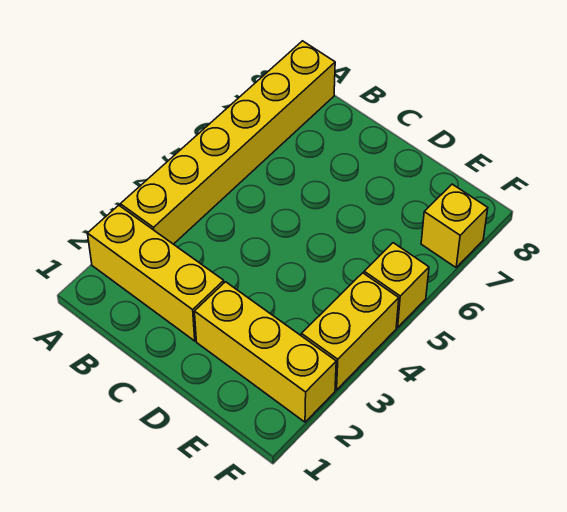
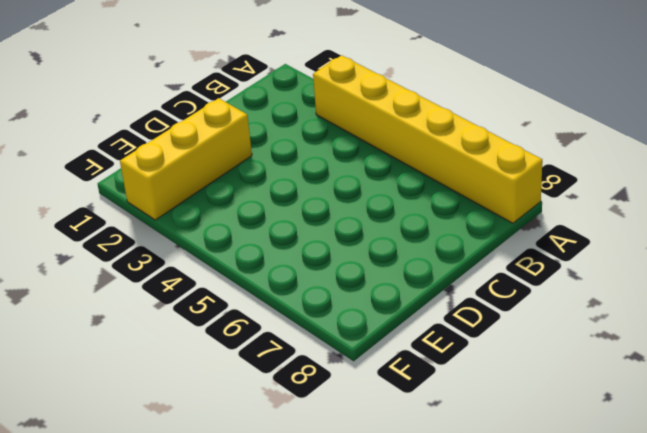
none -> yellow brick A2:C2 level 1
none -> yellow brick F3:F4 level 1

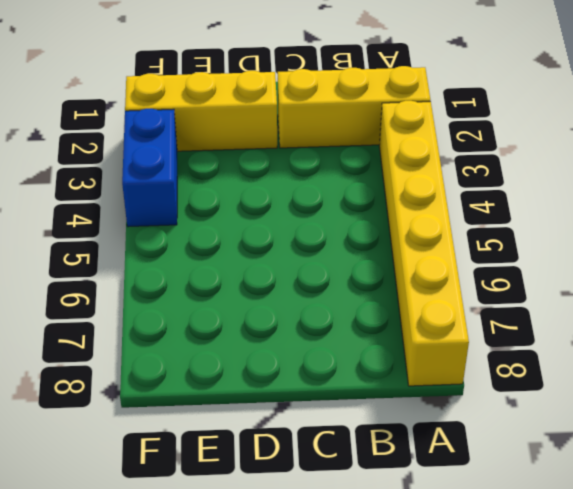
blue brick F3:F4 level 1 -> yellow brick F3:F4 level 1
none -> yellow brick F5 level 1
none -> yellow brick F7 level 1

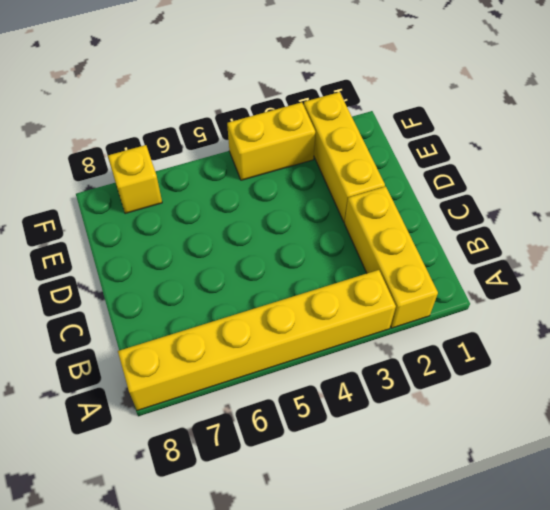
none -> yellow brick F5 level 1

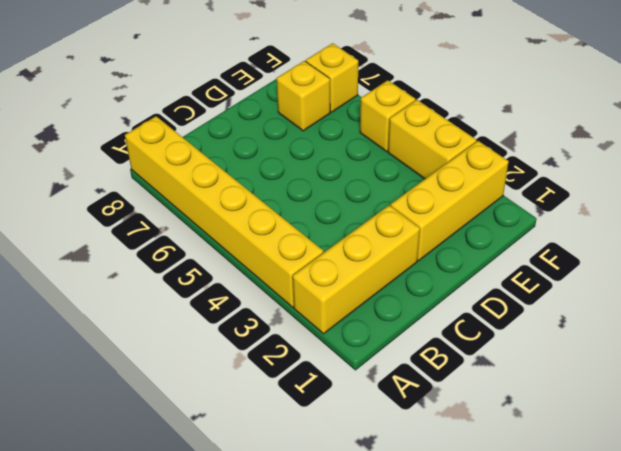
yellow brick E7 level 1 -> none

